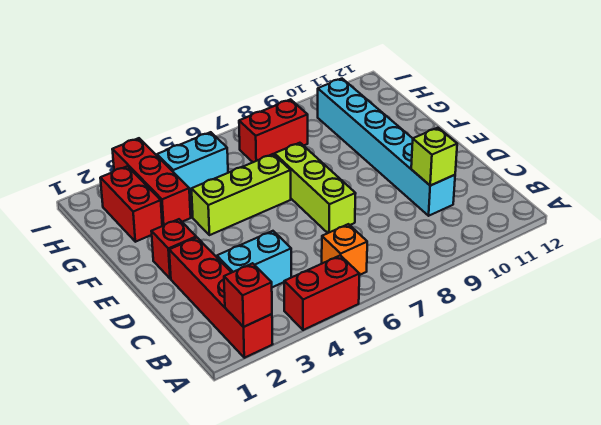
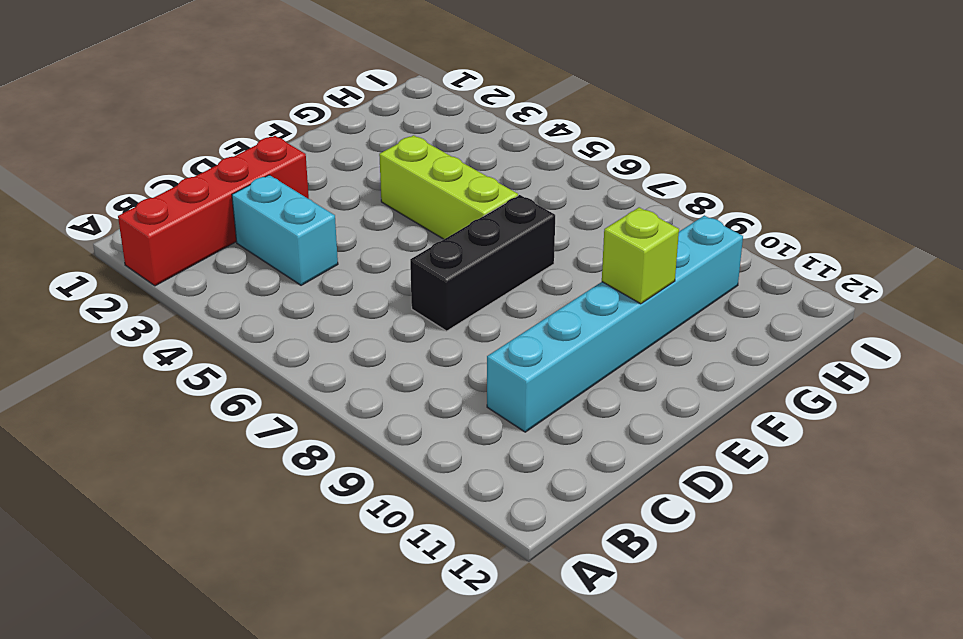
black brick D7:F7 level 1 -> lime brick D7:F7 level 1
lime brick F10 level 2 -> lime brick C10 level 2
none -> red brick A4:A5 level 1
none -> orange brick B6 level 1
none -> red brick E2 level 1

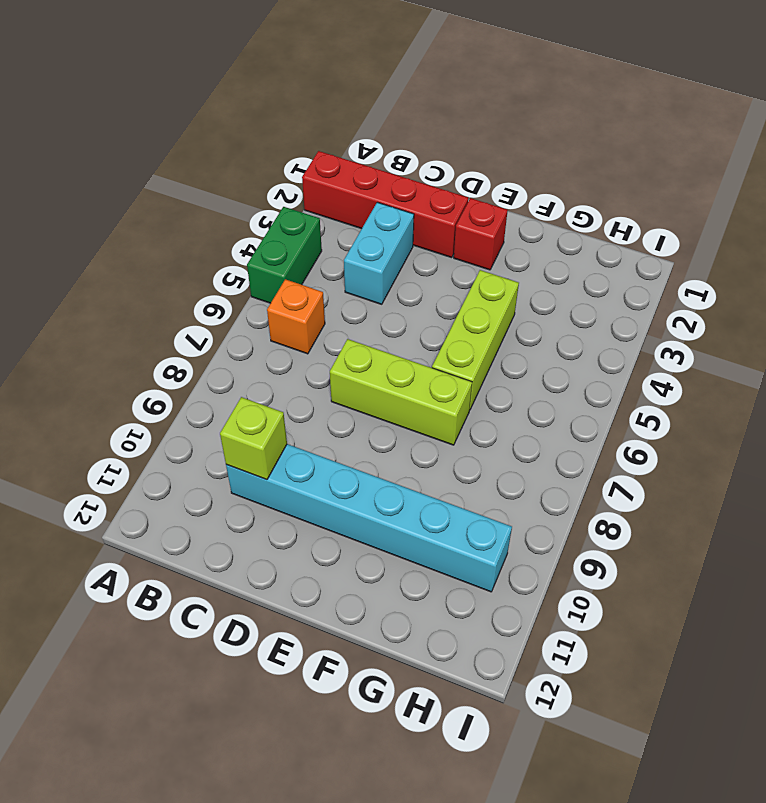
green brick A4:A5 level 1 -> red brick A4:A5 level 1
none -> red brick G2:H2 level 1
none -> red brick G3:I3 level 1
none -> cyan brick H4:H5 level 1

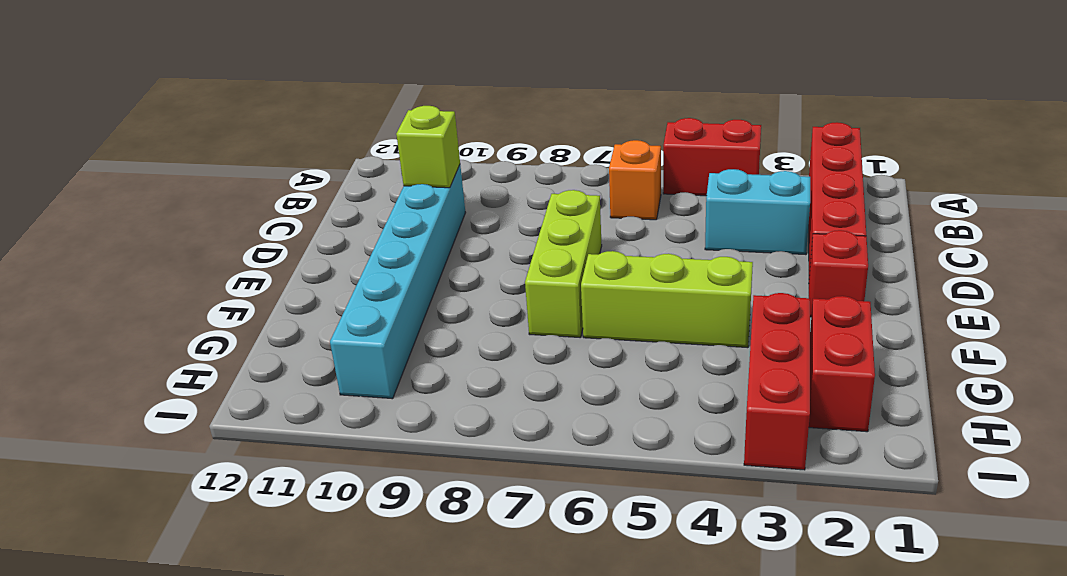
none -> cyan brick H4:H5 level 1
none -> red brick H7:H8 level 1
none -> red brick A2 level 2

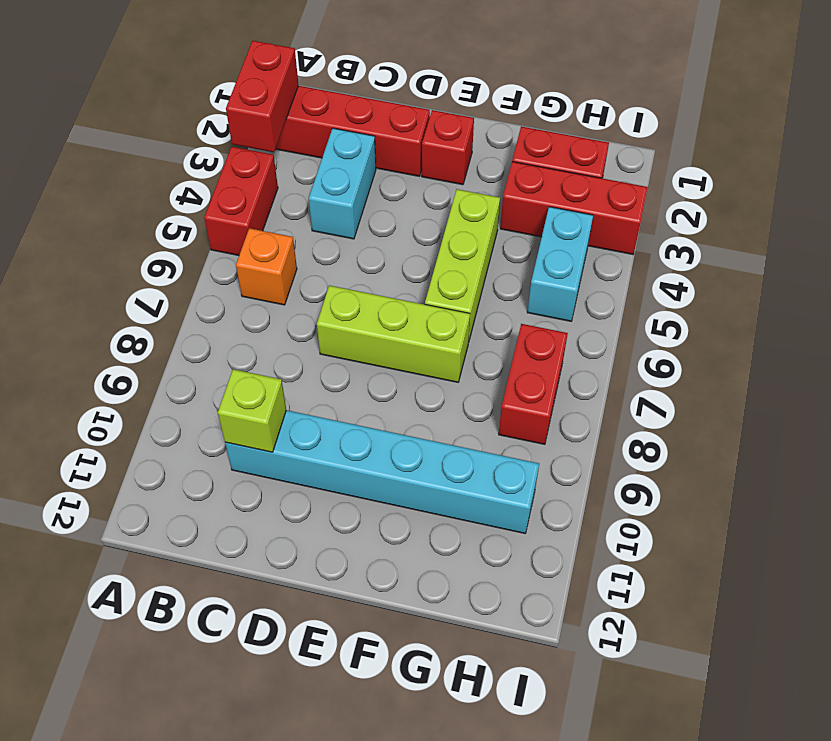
red brick A2:A3 level 2 -> red brick A2 level 2

